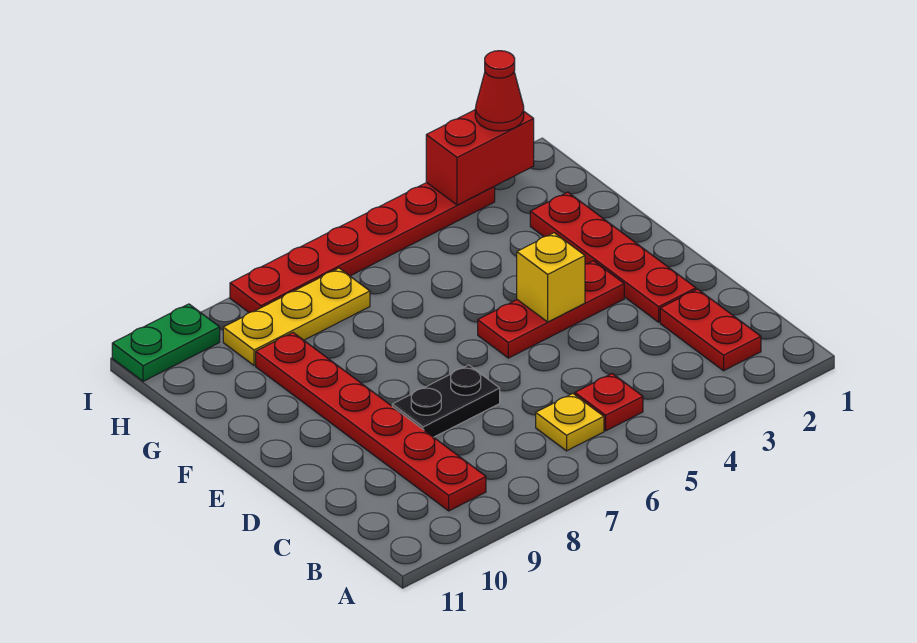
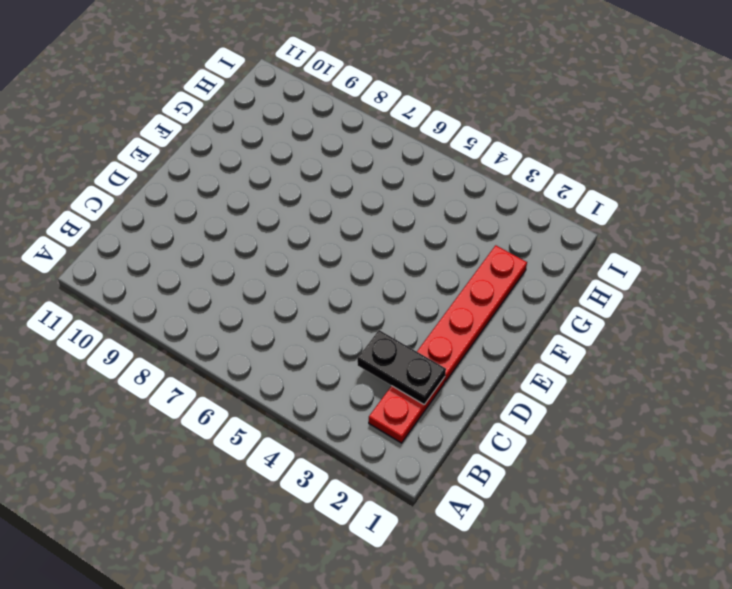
black plate C2:C3 level 2 -> black plate D7:D8 level 1
none -> red plate B5 level 1
none -> yellow plate B6 level 1
none -> red plate B9:G9 level 1

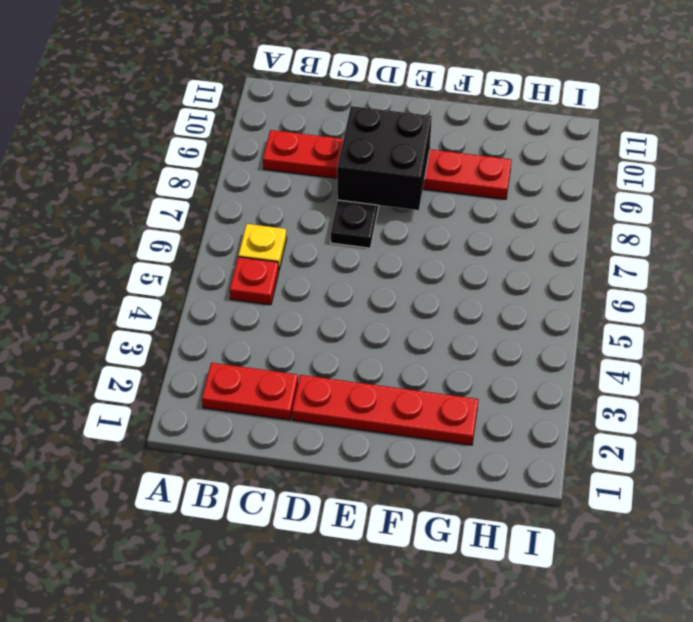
black brick D8:E9 level 2 -> none
none -> red plate E3:E5 level 1
none -> yellow plate H7:H9 level 1
none -> red plate I3:I8 level 1

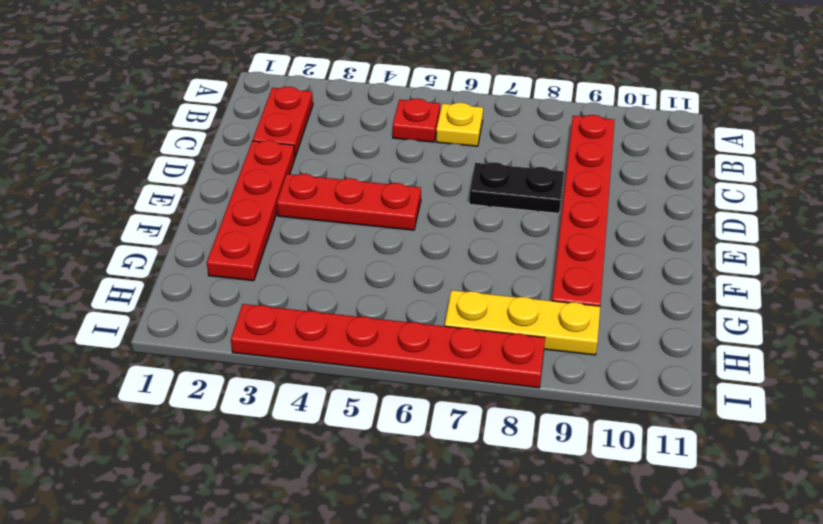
none -> green plate I10:I11 level 1
none -> yellow brick E4 level 2
none -> red brick I2:I3 level 2

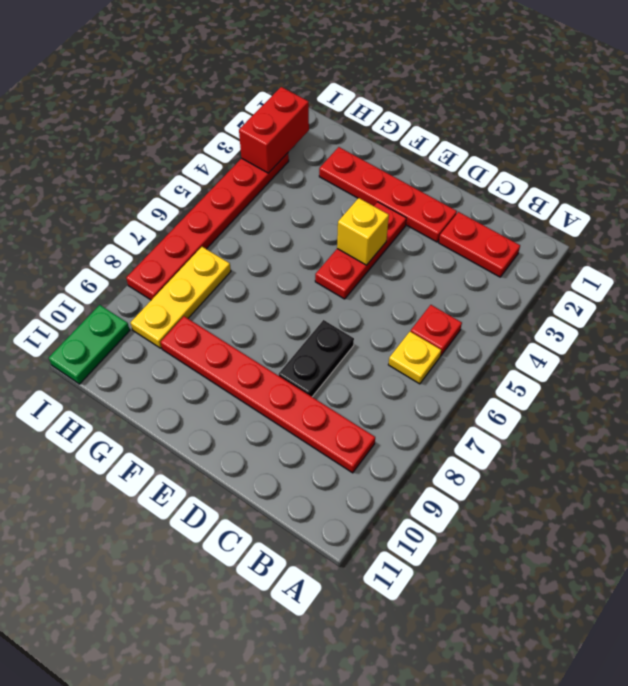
none -> red cone I2 level 3

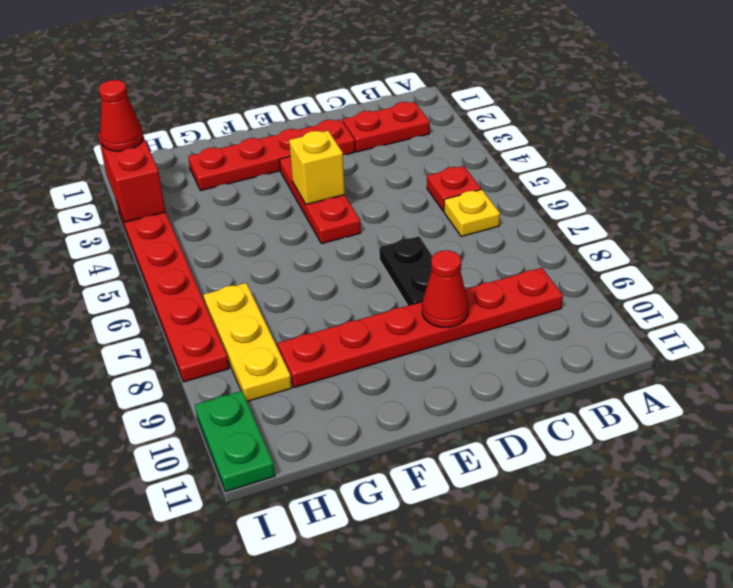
red cone D9 level 2 -> none

